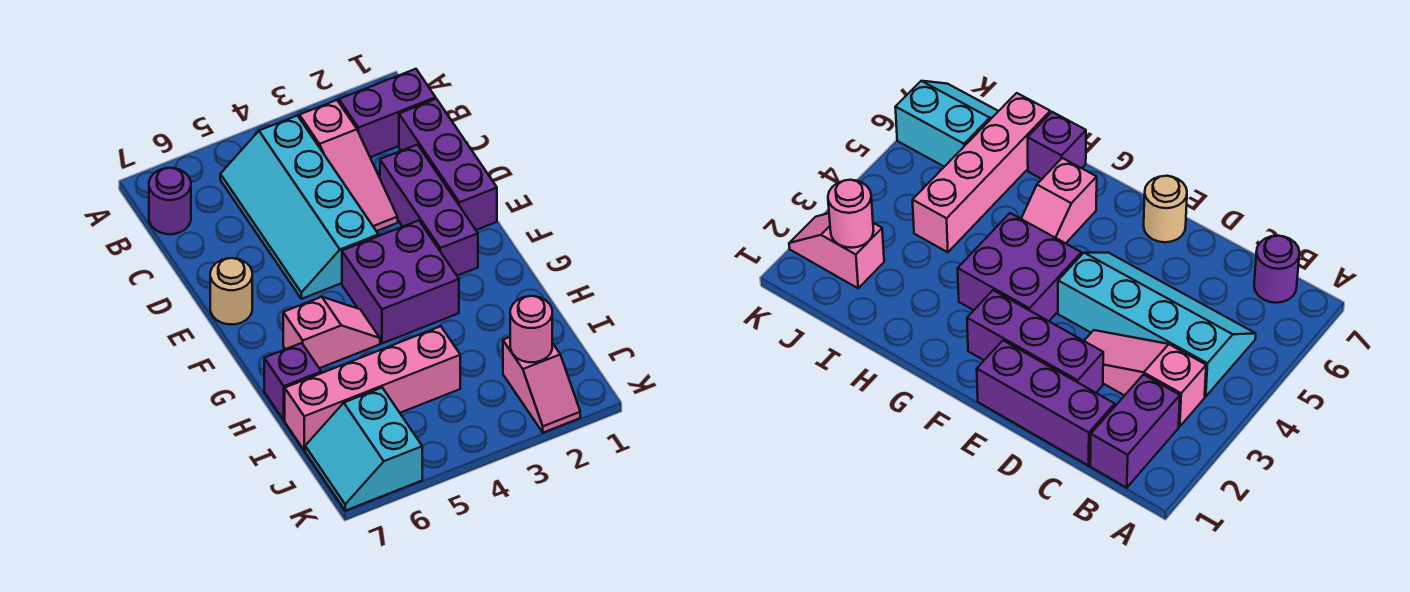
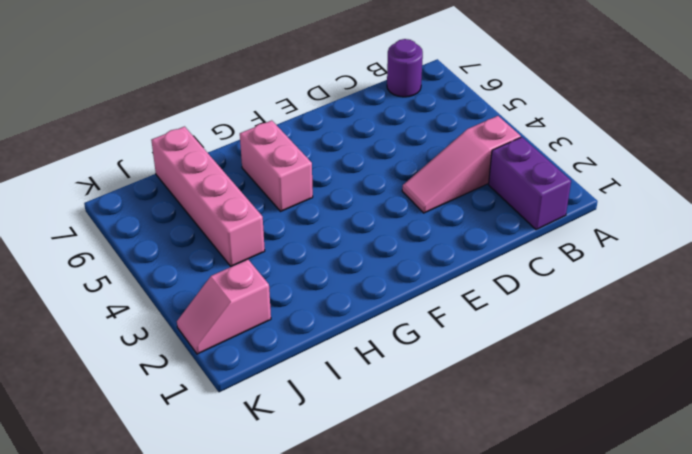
pink brick G5:G6 level 1 -> pink slope G5:G6 level 1 top 6
none -> cyan slope B4:E5 level 1 top 4
none -> purple brick C1:E1 level 1
none -> purple brick D2:F2 level 1

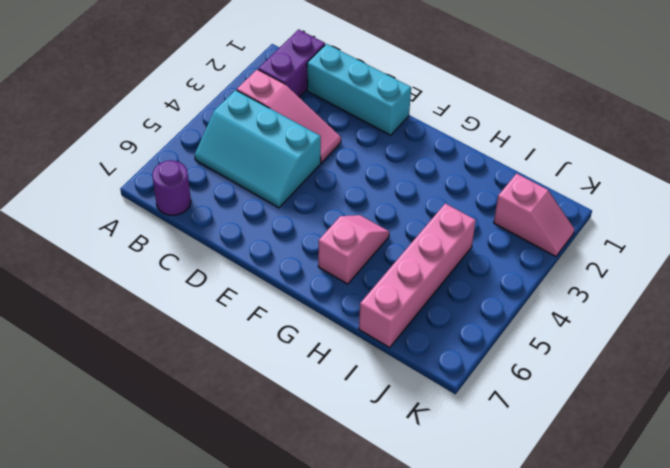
cyan slope B4:D5 level 1 top 4 -> cyan slope B4:E5 level 1 top 4
cyan brick C1:E1 level 1 -> purple brick C1:E1 level 1
none -> purple brick D2:F2 level 1
none -> tan round brick E7 level 1
none -> purple brick F3:G4 level 1

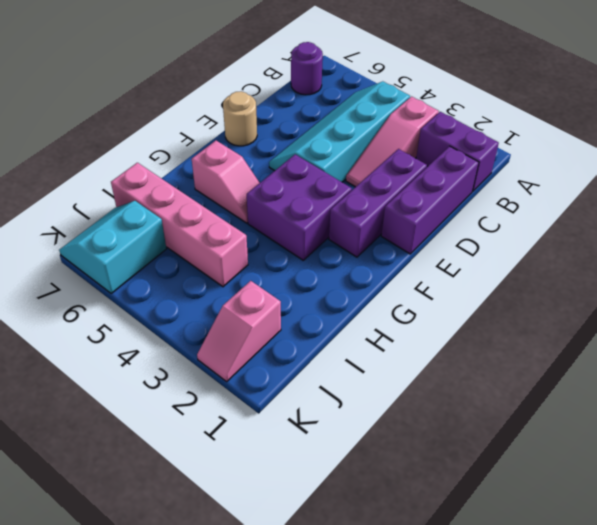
none -> purple brick H7 level 1
none -> pink round brick J2 level 2

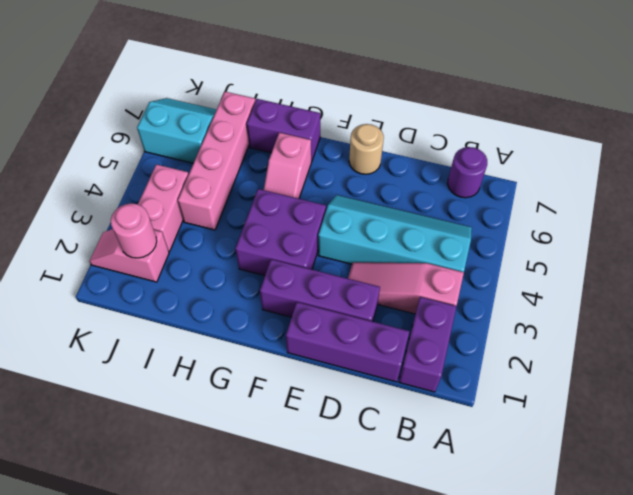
purple brick G7:H7 level 1 -> purple brick H7 level 1
pink brick J3:J4 level 1 -> none

